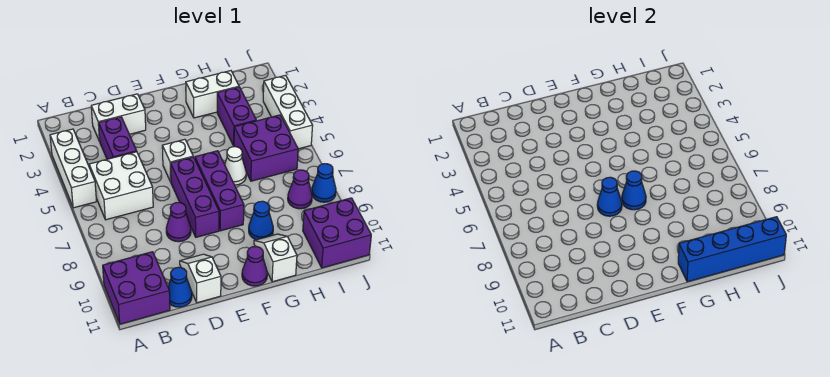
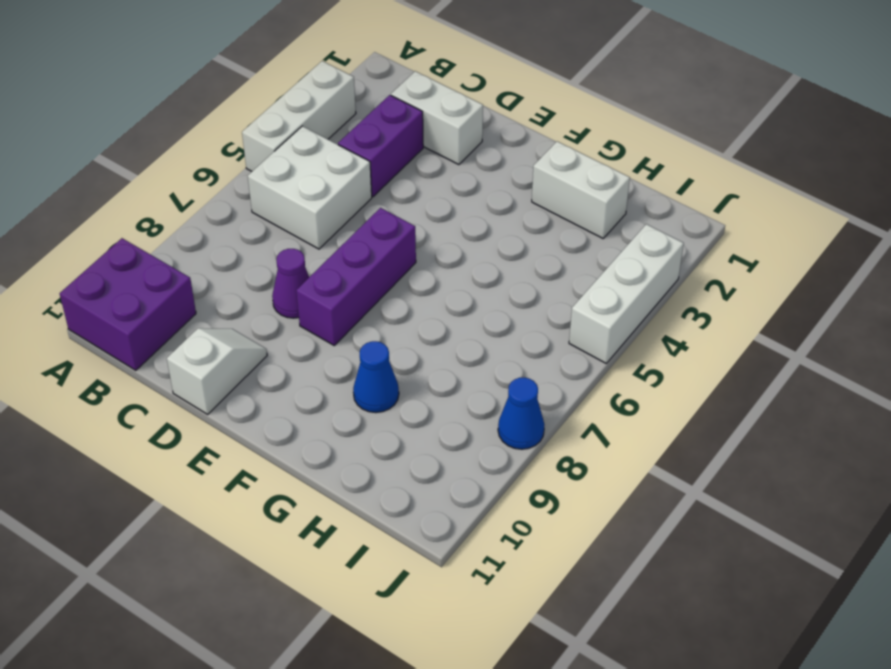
none -> blue cone C11 level 1
none -> white brick E5 level 1
none -> purple brick F6:F8 level 1

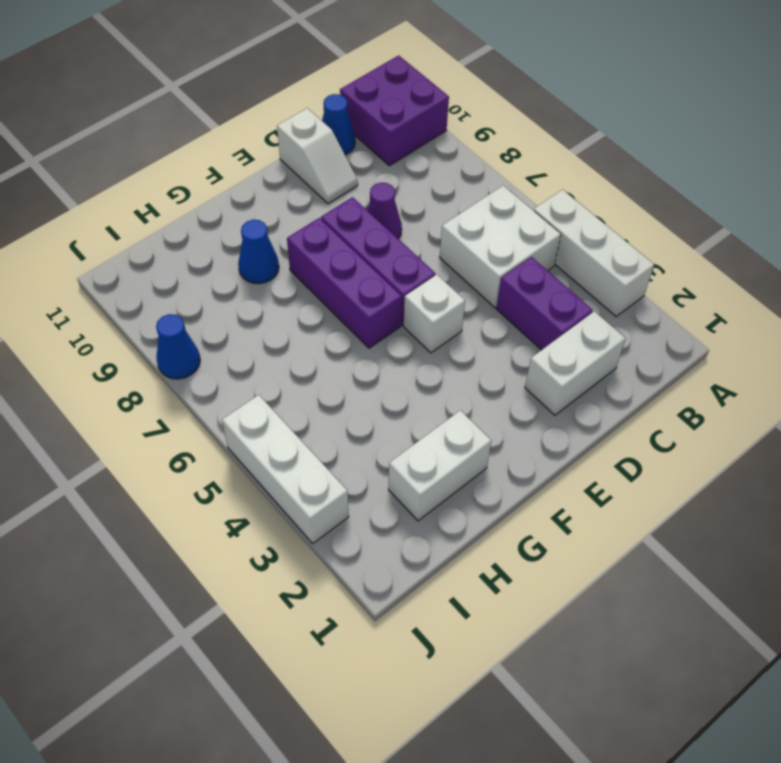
none -> purple cone F11 level 1
none -> white cone G6 level 1
none -> white slope G10:G11 level 1 top 11

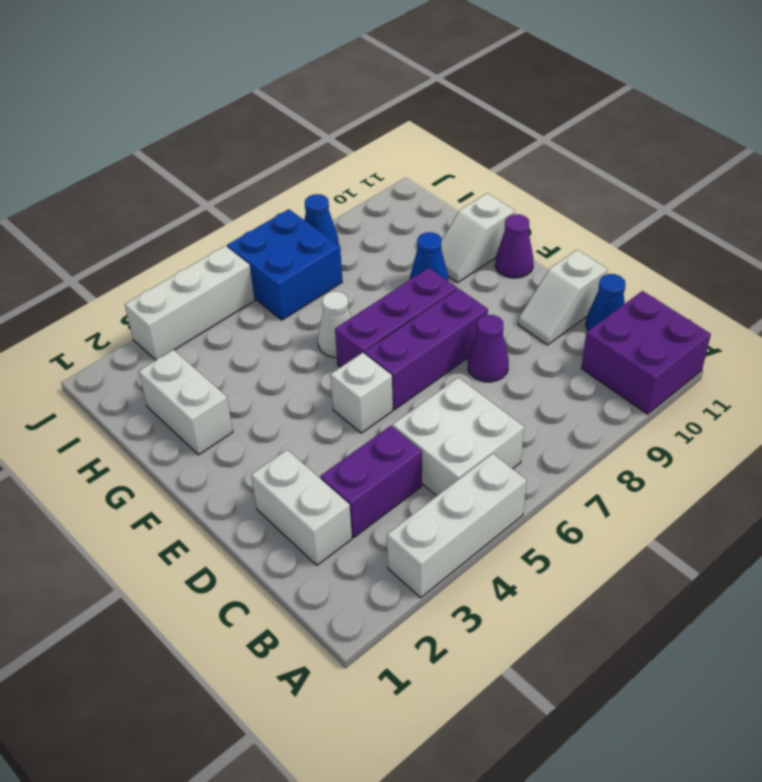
blue brick I6:J7 level 1 -> purple brick H5:I6 level 1
none -> purple brick H3:H4 level 1
none -> purple cone I8 level 1
none -> purple brick I10:J11 level 1

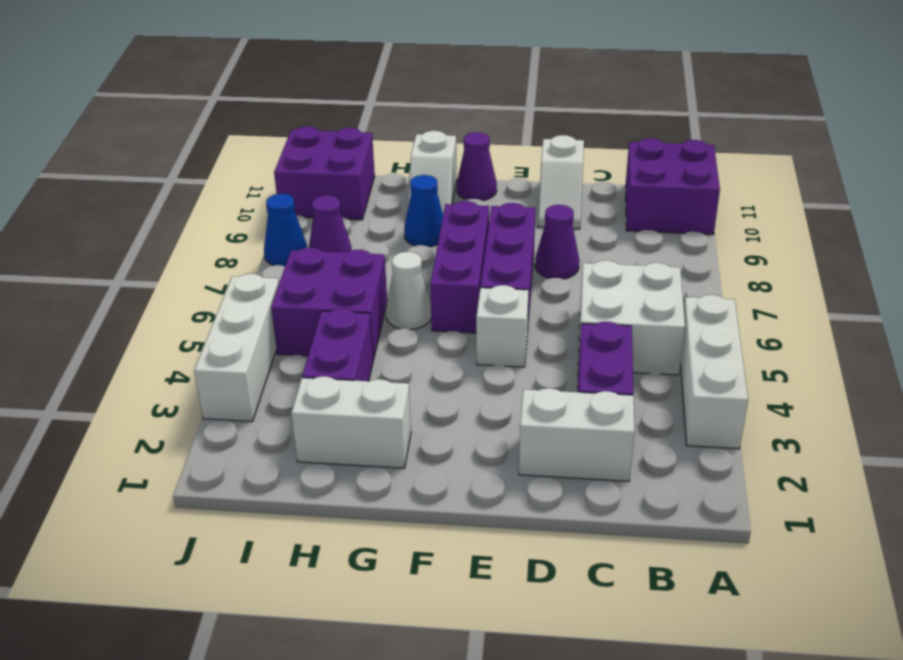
none -> blue cone C11 level 1
none -> blue cone E7 level 2
none -> blue cone F7 level 2

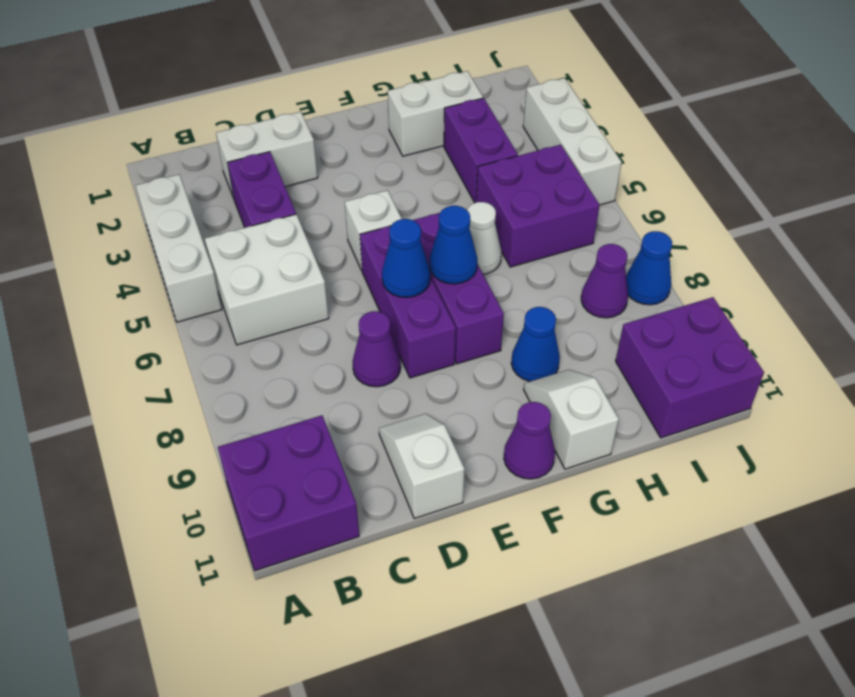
none -> blue cone C11 level 1
none -> blue brick G11:J11 level 2

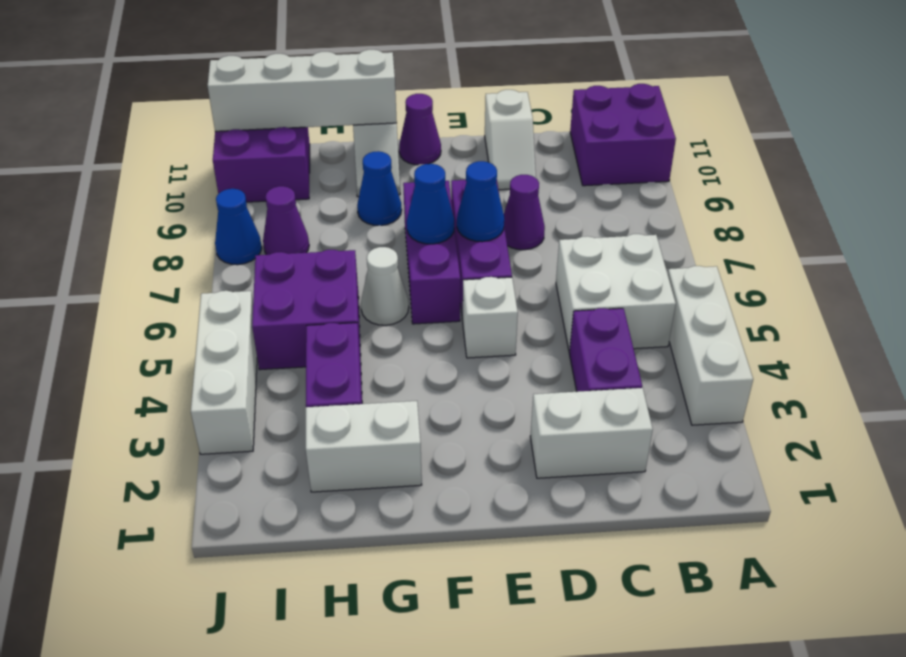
white brick G11:J11 level 2 -> blue brick G11:J11 level 2
none -> blue cone C11 level 1

